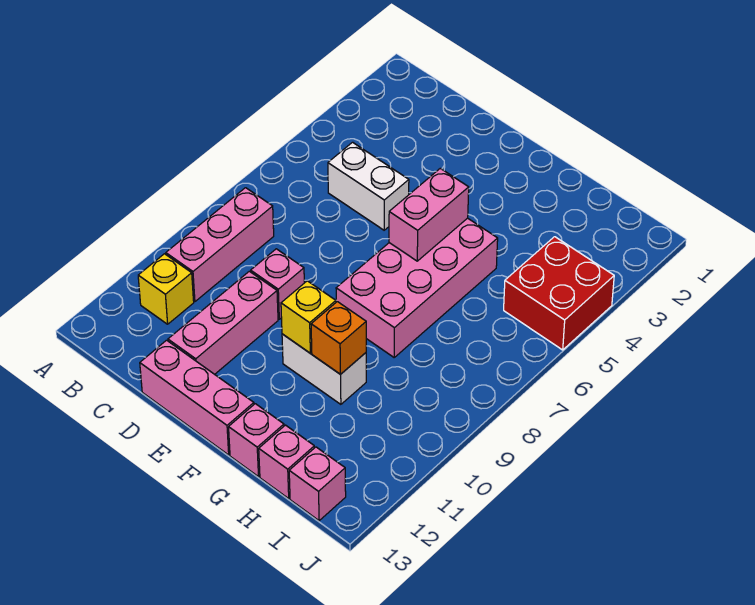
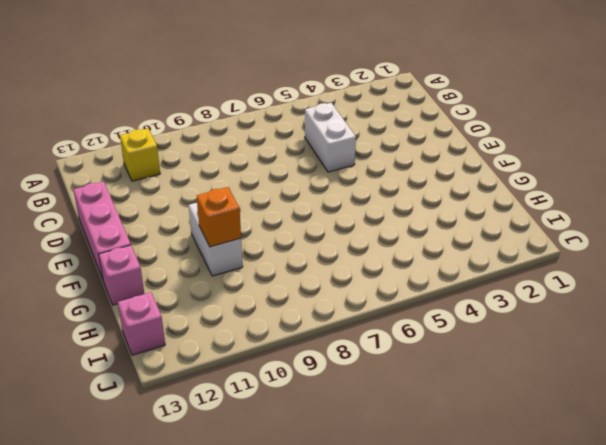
none -> pink brick B8:B10 level 1
none -> pink brick D9 level 1
none -> pink brick D10:D12 level 1

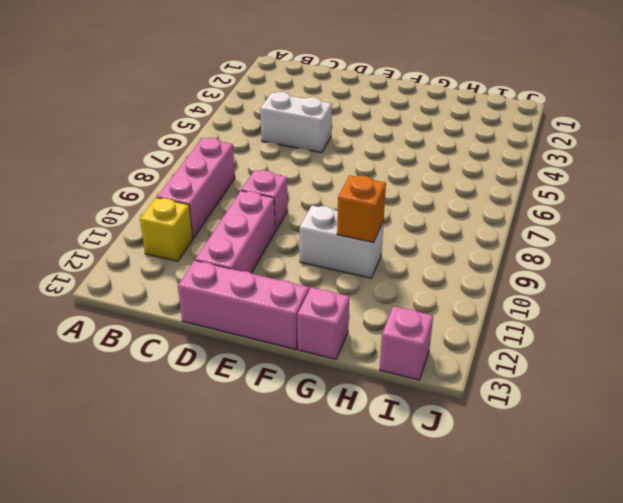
none -> pink brick F5:G8 level 1
none -> pink brick H13 level 1
none -> red brick I4:J5 level 1

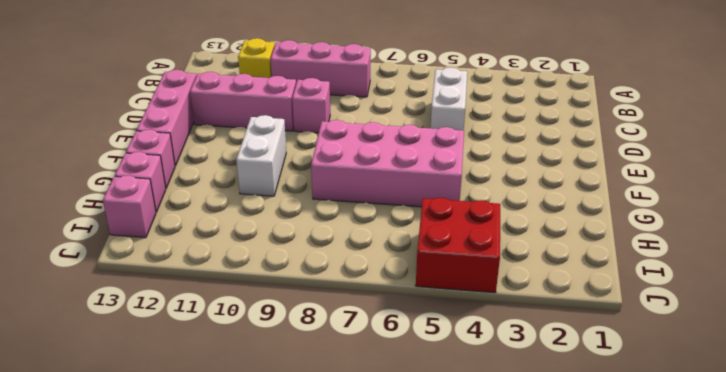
none -> pink brick F5:F6 level 2
none -> yellow brick F10 level 2
none -> orange brick G10 level 2

